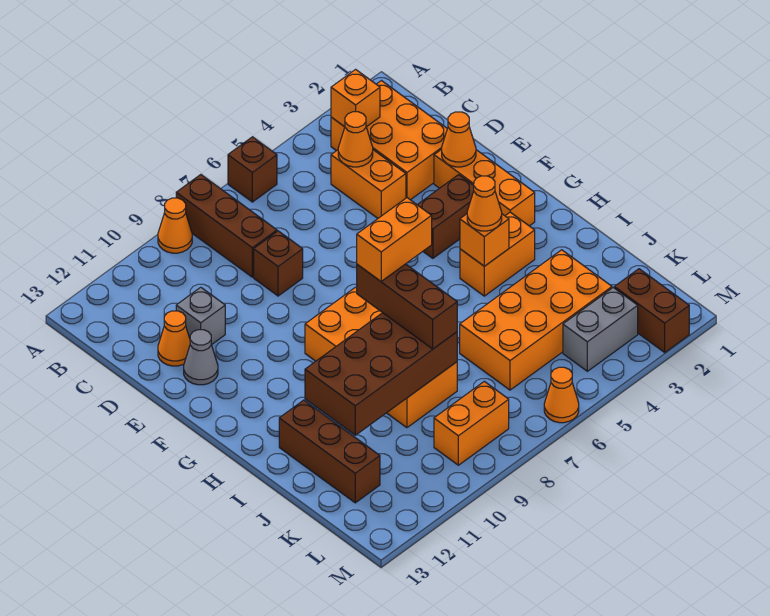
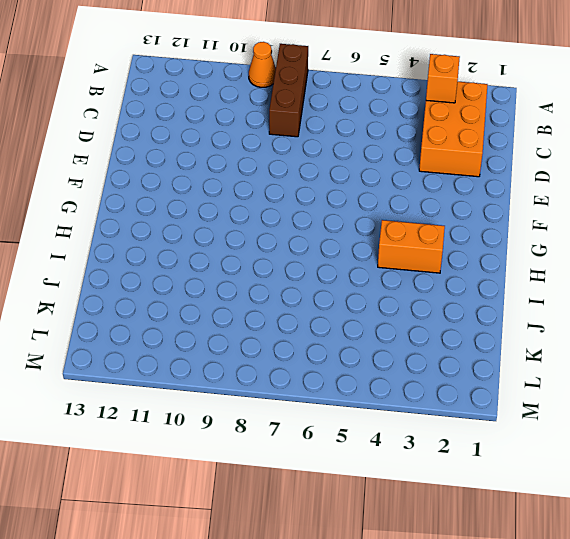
none -> brown brick A6 level 1
none -> orange brick C4:D4 level 1
none -> brown brick D8 level 1

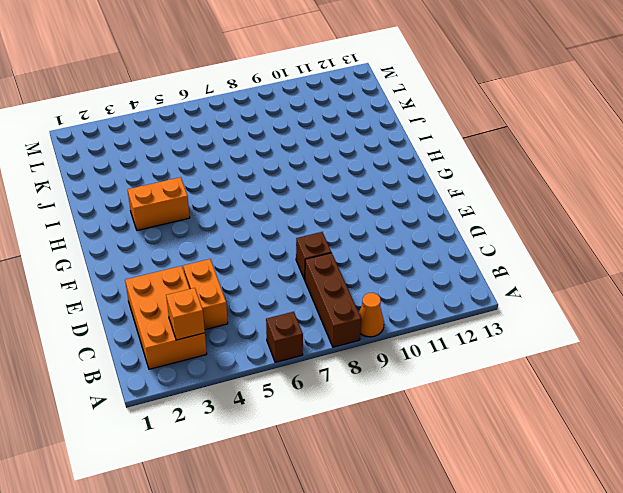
none -> grey brick D11 level 1
none -> orange cone D12 level 1
none -> orange brick E2:G2 level 1

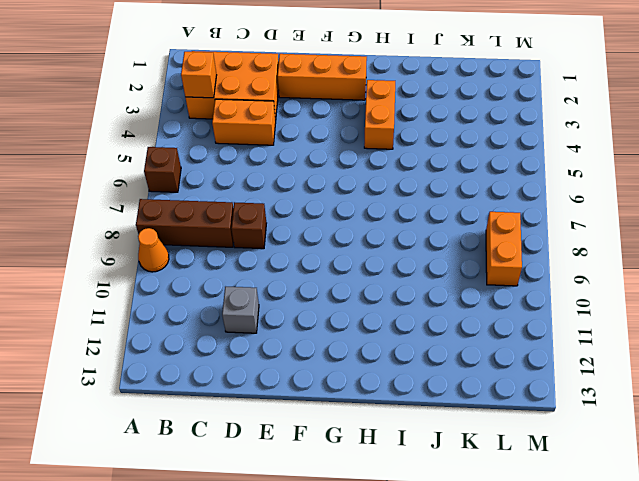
none -> orange cone D12 level 1
none -> grey cone E12 level 1
none -> brown brick F3:F4 level 1

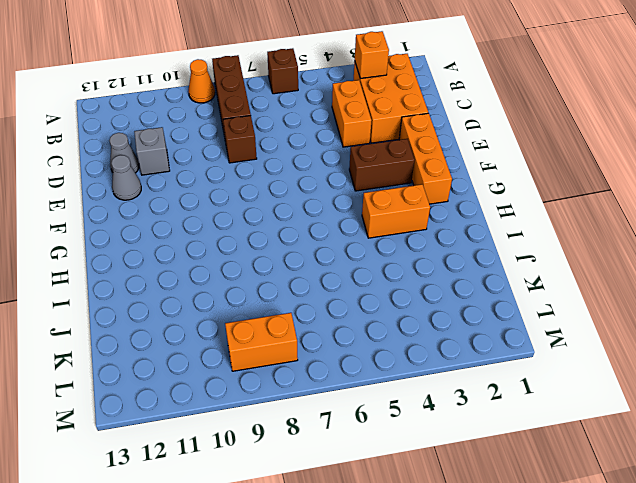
grey cone D12 level 1 -> orange cone D12 level 1
none -> orange brick G8:J9 level 1
none -> brown brick I12:K12 level 1
none -> orange brick J3:K6 level 1

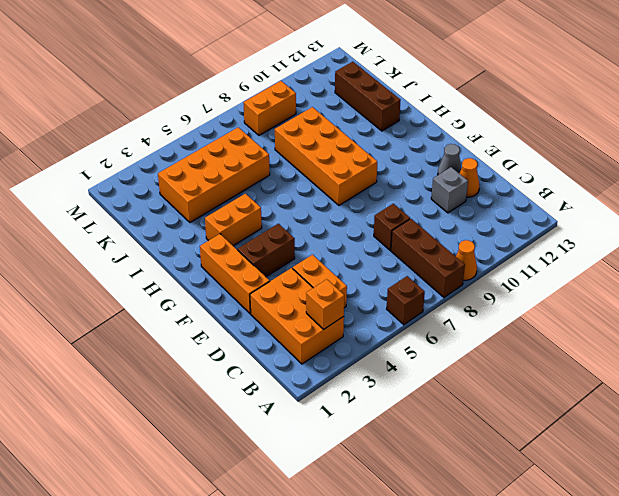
none -> brown brick L2:M2 level 1
none -> grey brick L3:L4 level 1
none -> orange cone M6 level 1

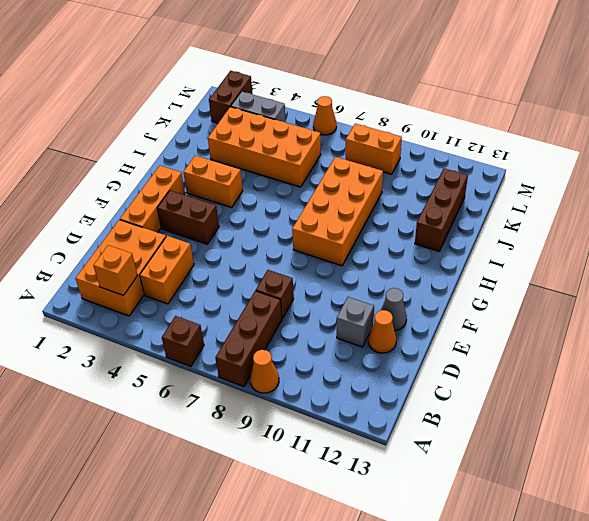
none -> orange cone C4 level 2
none -> orange cone E2 level 2
none -> orange brick H4 level 2

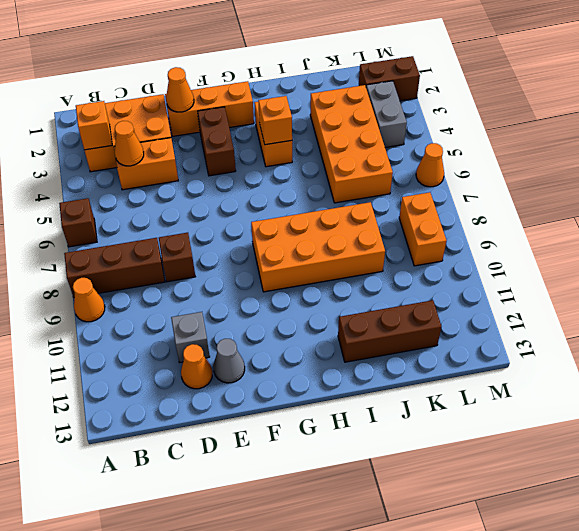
none -> brown brick I8:J11 level 2
none -> orange cone H4 level 3
none -> brown brick H8:J8 level 3

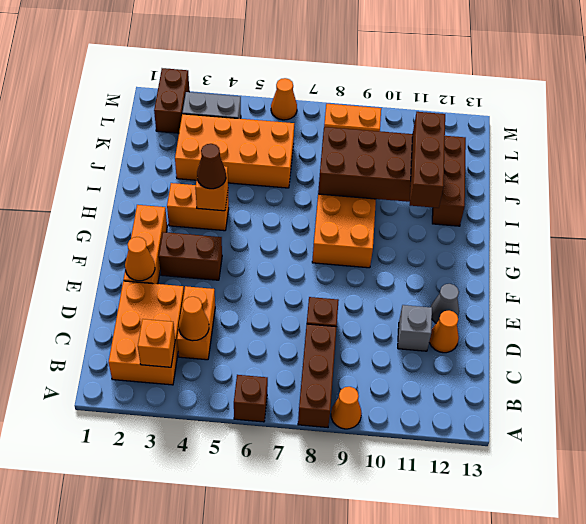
brown cone H4 level 3 -> orange cone H4 level 3
brown brick H11:J11 level 3 -> brown brick H8:J8 level 3
none -> orange brick H7:H8 level 4

